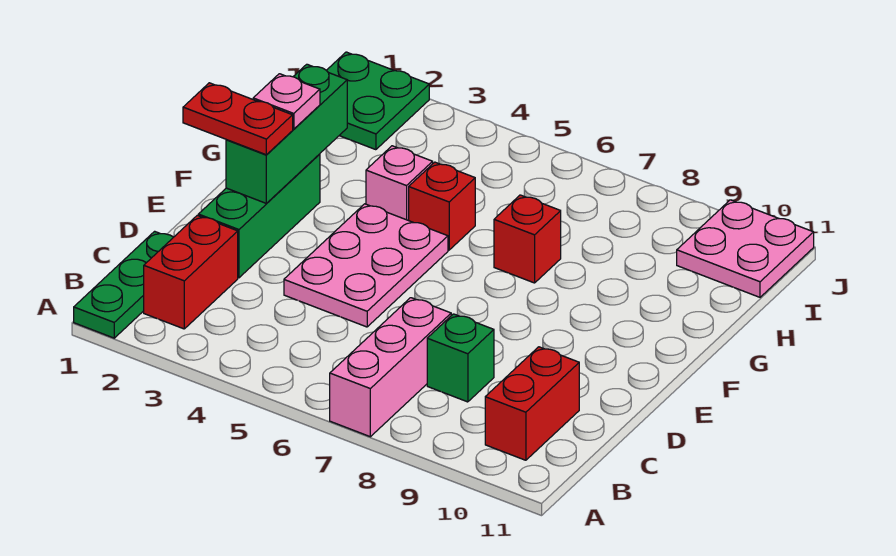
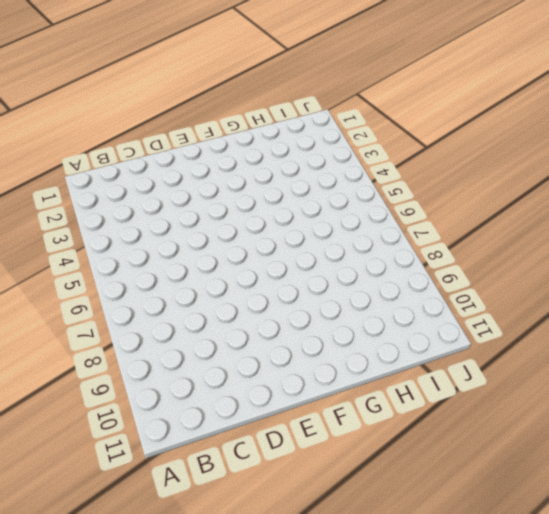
none -> green plate A1:C1 level 1
none -> pink brick A7:C7 level 1
none -> red brick B2:C2 level 1

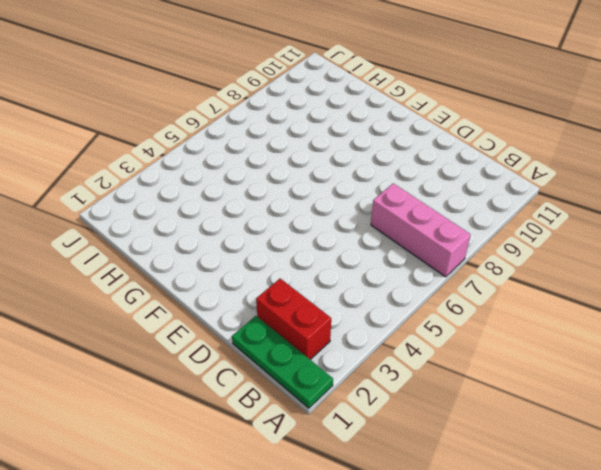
none -> red brick B10:C10 level 1
none -> green brick C8 level 1
none -> green brick D2:F2 level 1

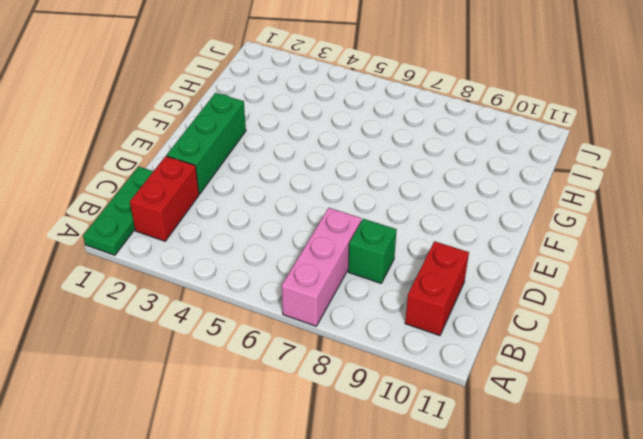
none -> pink plate D4:F5 level 1
none -> pink brick G4 level 1
none -> red brick G5 level 1

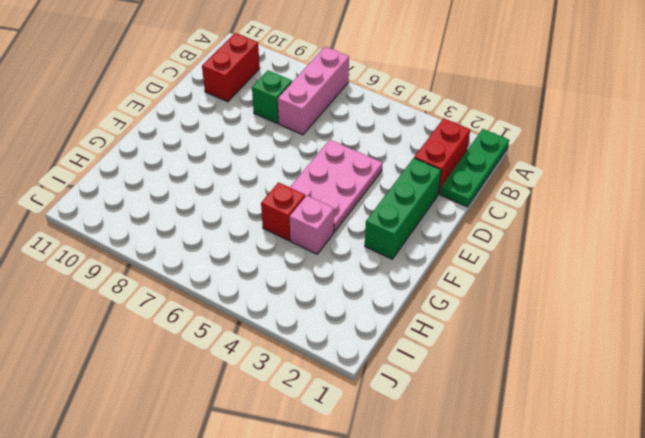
none -> red brick G7 level 1
none -> green plate I1:J2 level 1
none -> pink plate I10:J11 level 1

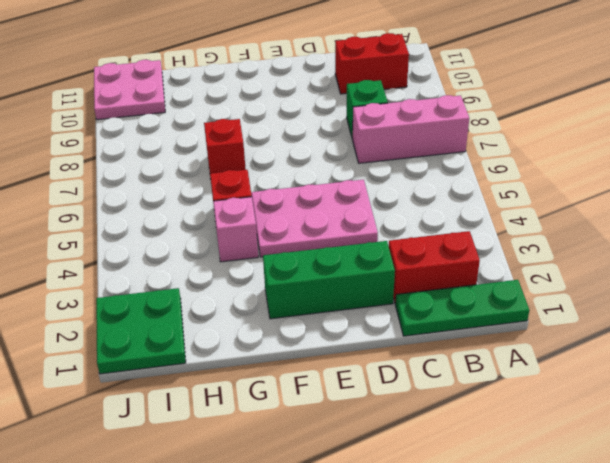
none -> green brick E2:G2 level 2
none -> red plate E1:E2 level 3
none -> pink plate F2 level 3

